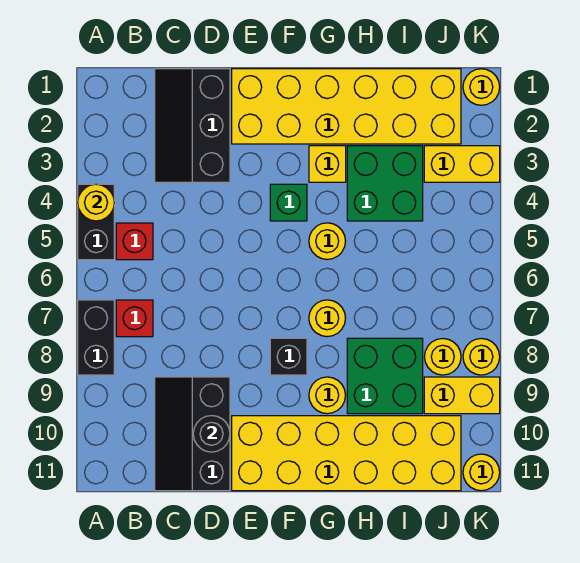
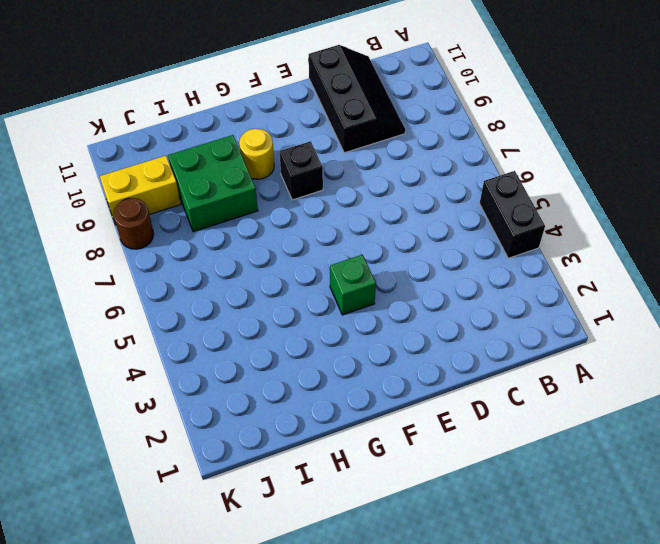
brown round brick K8 level 1 -> yellow round brick K8 level 1
none -> black brick A7:A8 level 1
none -> red brick B5 level 1
none -> red brick B7 level 1

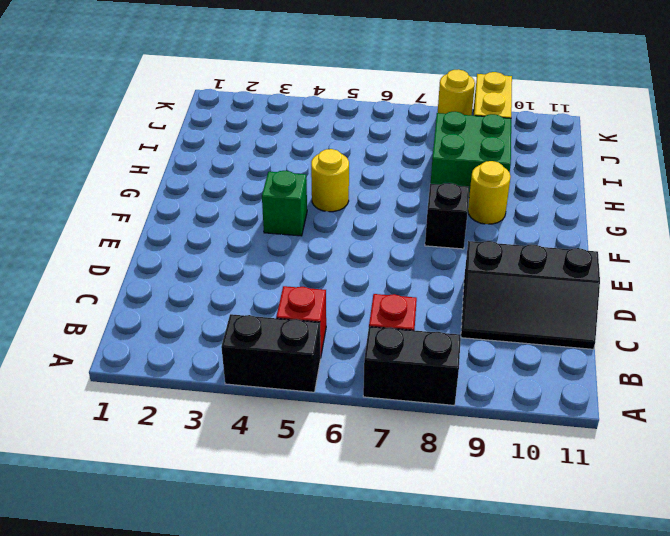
none -> black slope C1:D3 level 1 top D
none -> yellow brick E1:J2 level 1
none -> yellow brick E10:J11 level 1

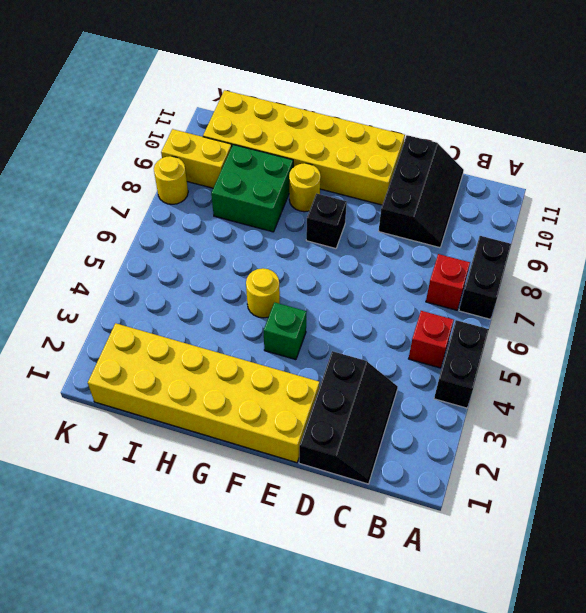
none -> yellow brick G3 level 1
none -> yellow round brick G7 level 1
none -> green brick H3:I4 level 1

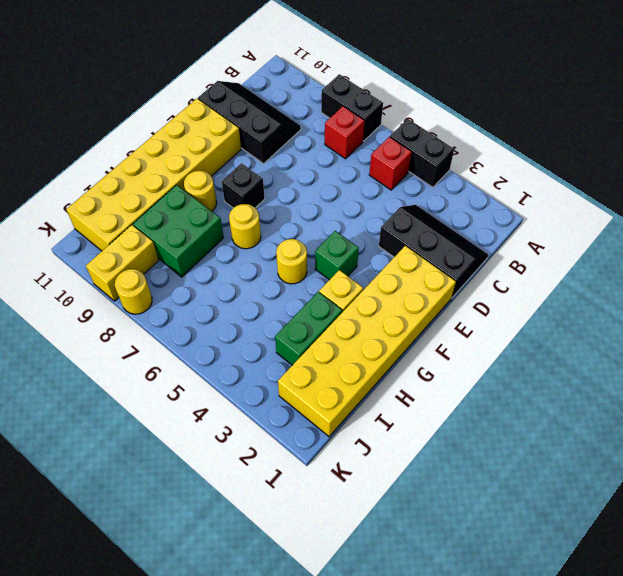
green brick H3:I3 level 1 -> green brick H3:I4 level 1
none -> yellow brick J3:K3 level 1
none -> yellow round brick J8 level 1
none -> yellow round brick K1 level 1

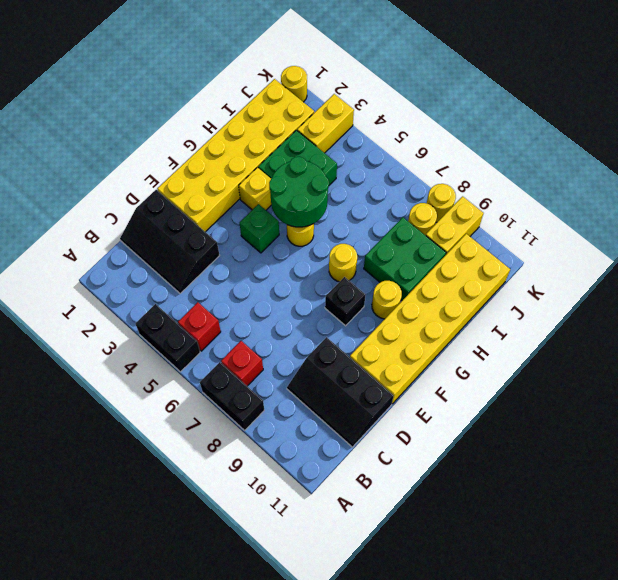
green round brick G4:H5 level 2 -> none
none -> yellow round brick K11 level 1
none -> yellow round brick A4 level 2
none -> black round brick D10 level 2

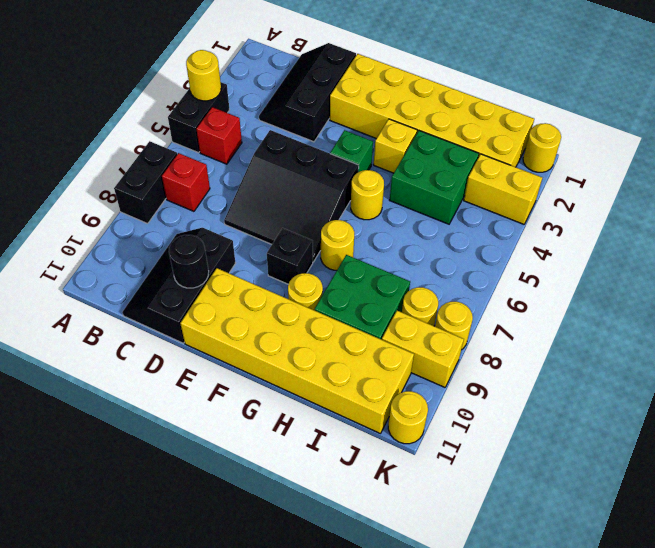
black slope D5:F7 level 1 top 5 -> none

